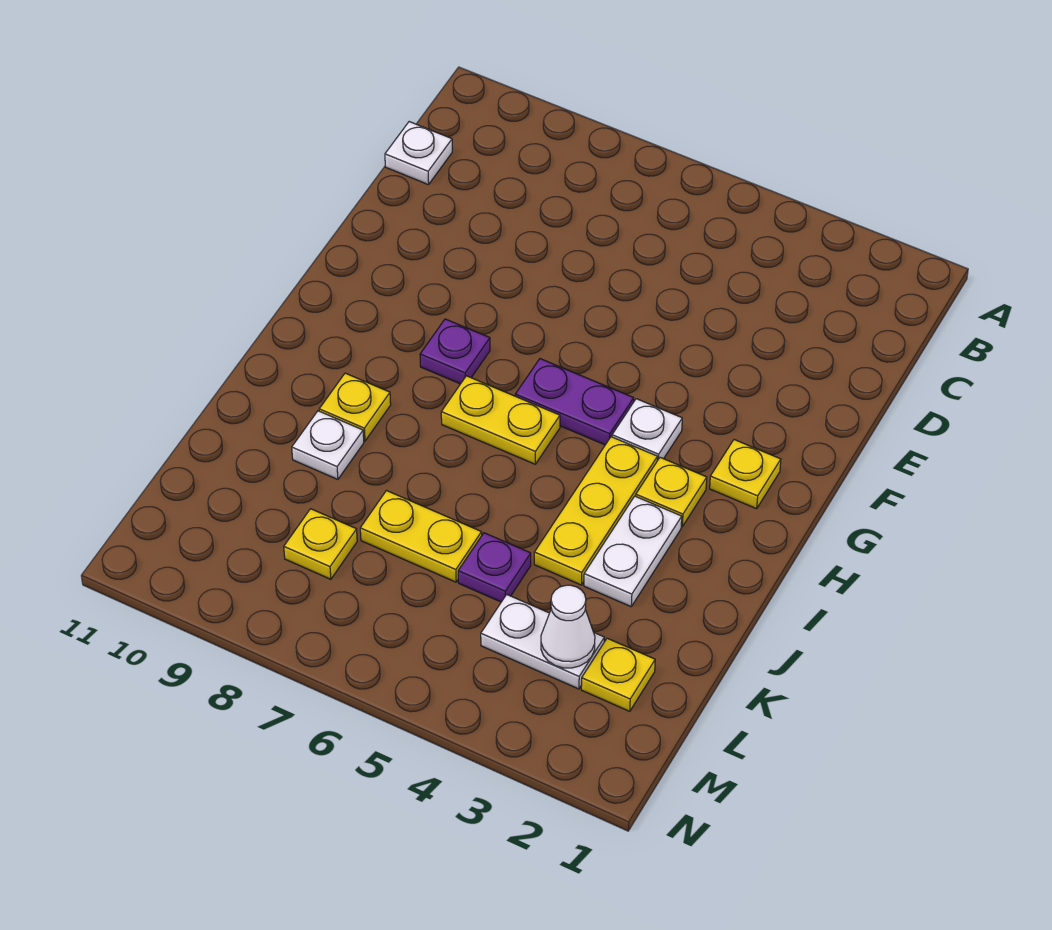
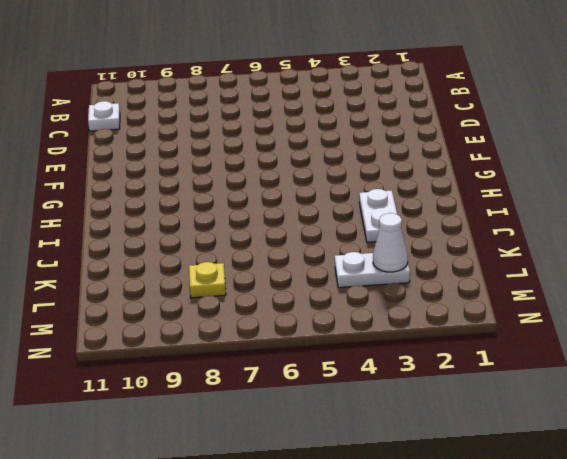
none -> yellow plate G2 level 1
none -> white plate G4 level 1
none -> purple plate G5:G6 level 1

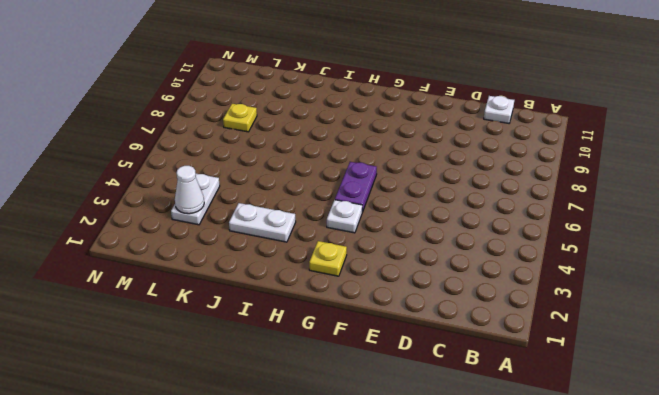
none -> purple plate G8 level 1
none -> yellow plate H3 level 1
none -> yellow plate H4:J4 level 1

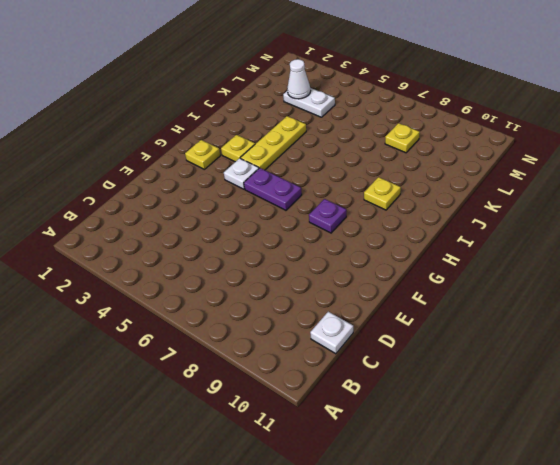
none -> yellow plate H6:H7 level 1
none -> white plate I3:J3 level 1
none -> white plate J9 level 1

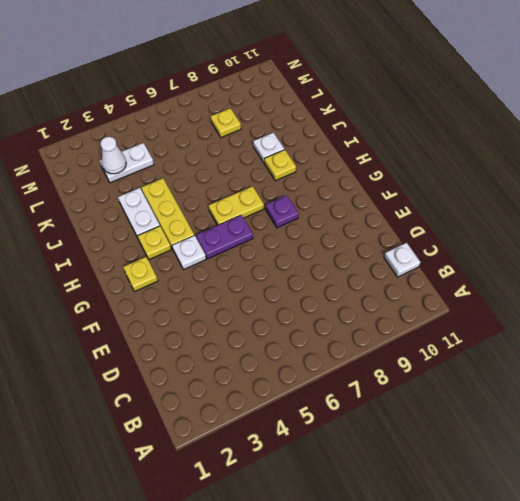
none -> purple plate K5 level 1
none -> yellow plate K6:K7 level 1
none -> yellow plate L2 level 1

